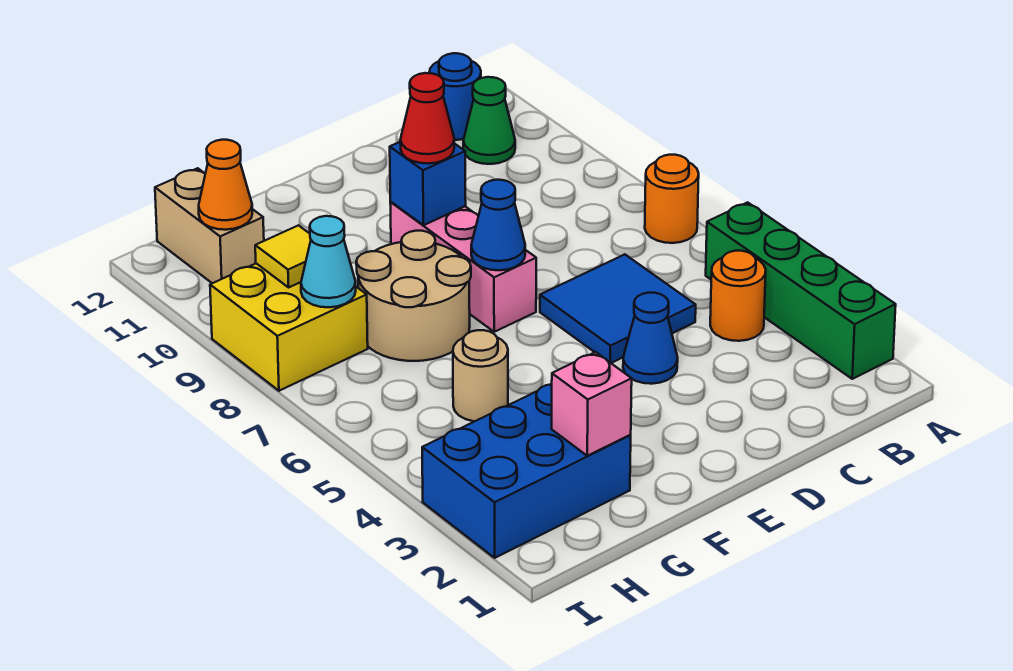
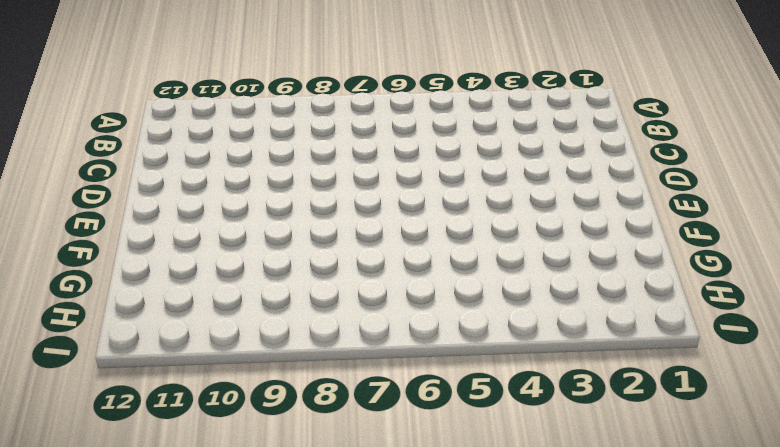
none -> green brick A2:A5 level 1
none -> orange round brick A7 level 1
none -> orange round brick B4 level 1

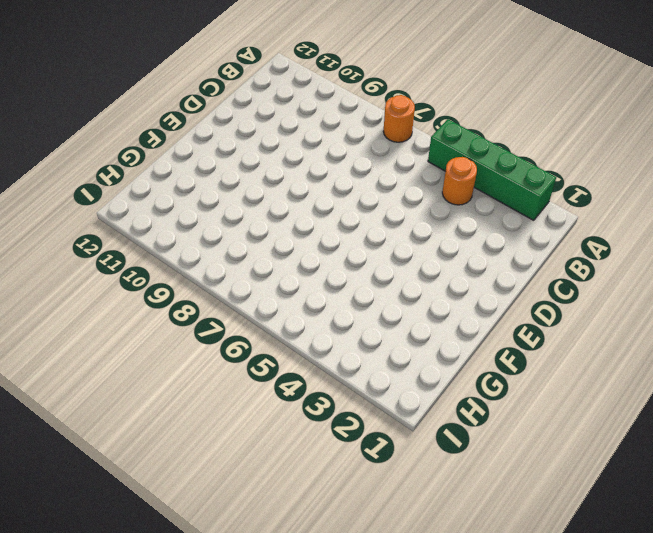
none -> green cone B11 level 1
none -> blue round brick B12 level 1
none -> blue tile C5:D6 level 1

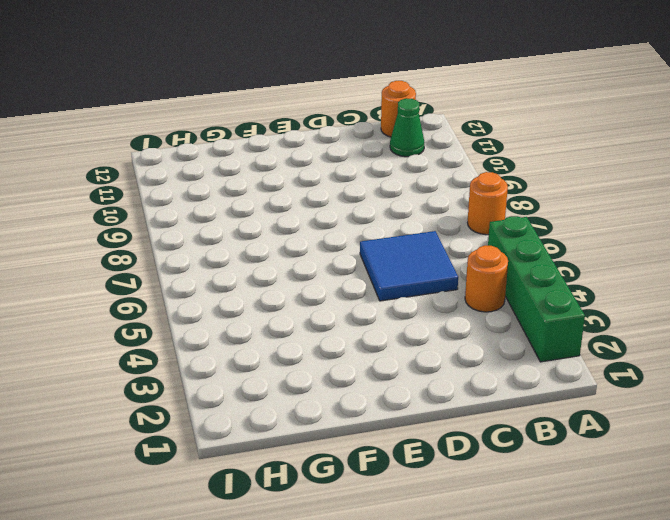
orange round brick B12 level 1 -> blue round brick B12 level 1
none -> blue cone D4 level 1
none -> pink brick E7:E9 level 1
none -> tan round brick F7:G8 level 1

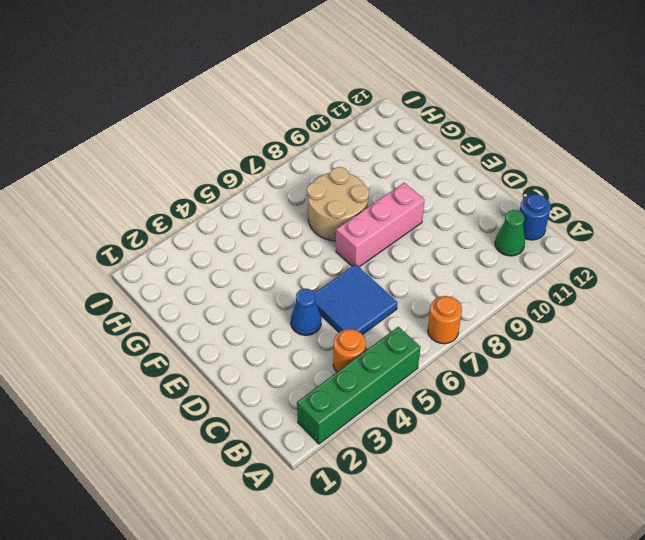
none -> blue brick G2:I3 level 1
none -> tan round brick G5 level 1
none -> yellow brick H8:I9 level 1

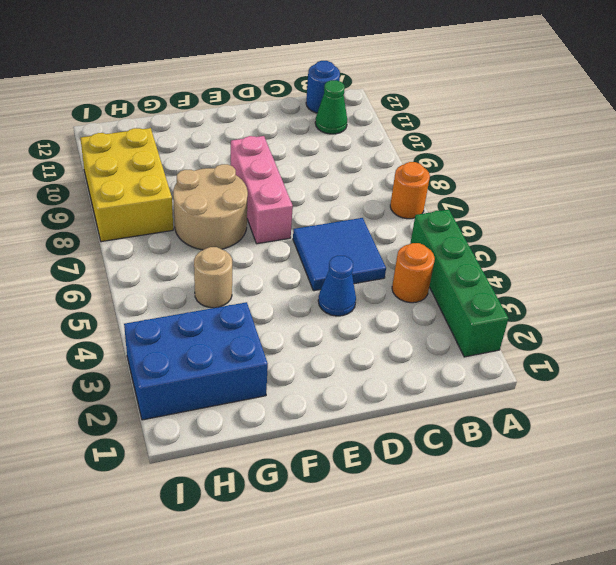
yellow brick H8:I10 level 1 -> yellow brick H8:I9 level 1
none -> tan brick H11:H12 level 1
none -> blue cone E7 level 2
none -> blue brick E9 level 2

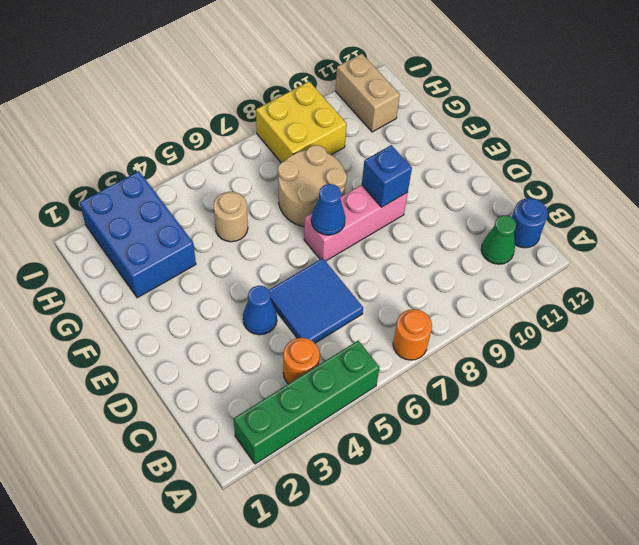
tan brick H11:I11 level 1 -> tan brick H11:H12 level 1
none -> pink brick G2 level 2
none -> cyan cone H8 level 2
none -> yellow tile H9 level 2

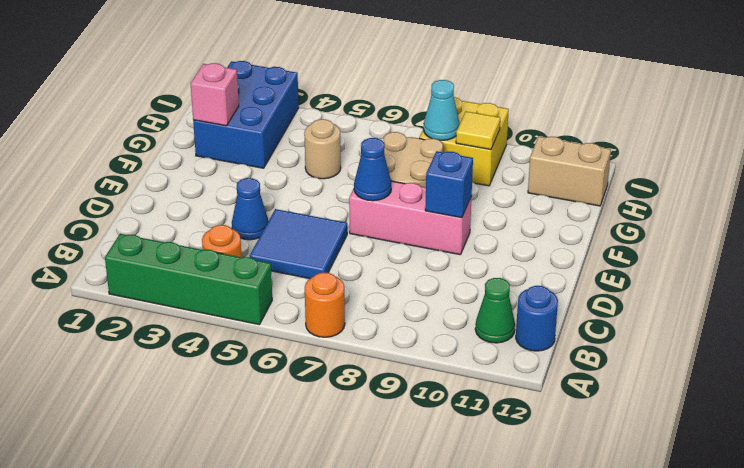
none -> orange cone H11 level 2
none -> red cone E9 level 3

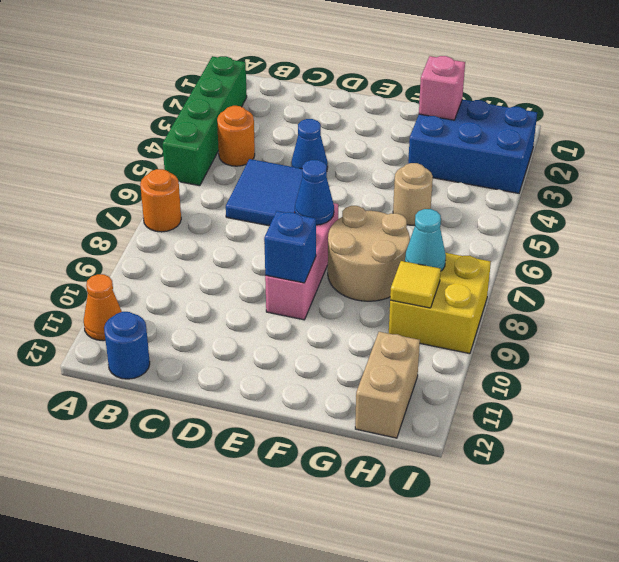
orange cone A11 level 1 -> orange cone H11 level 2
none -> green cone B11 level 1
none -> red cone E9 level 3

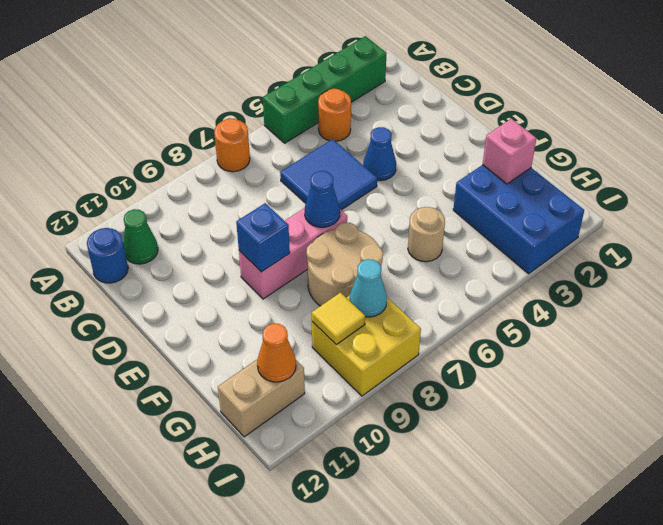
none -> red cone E9 level 3

